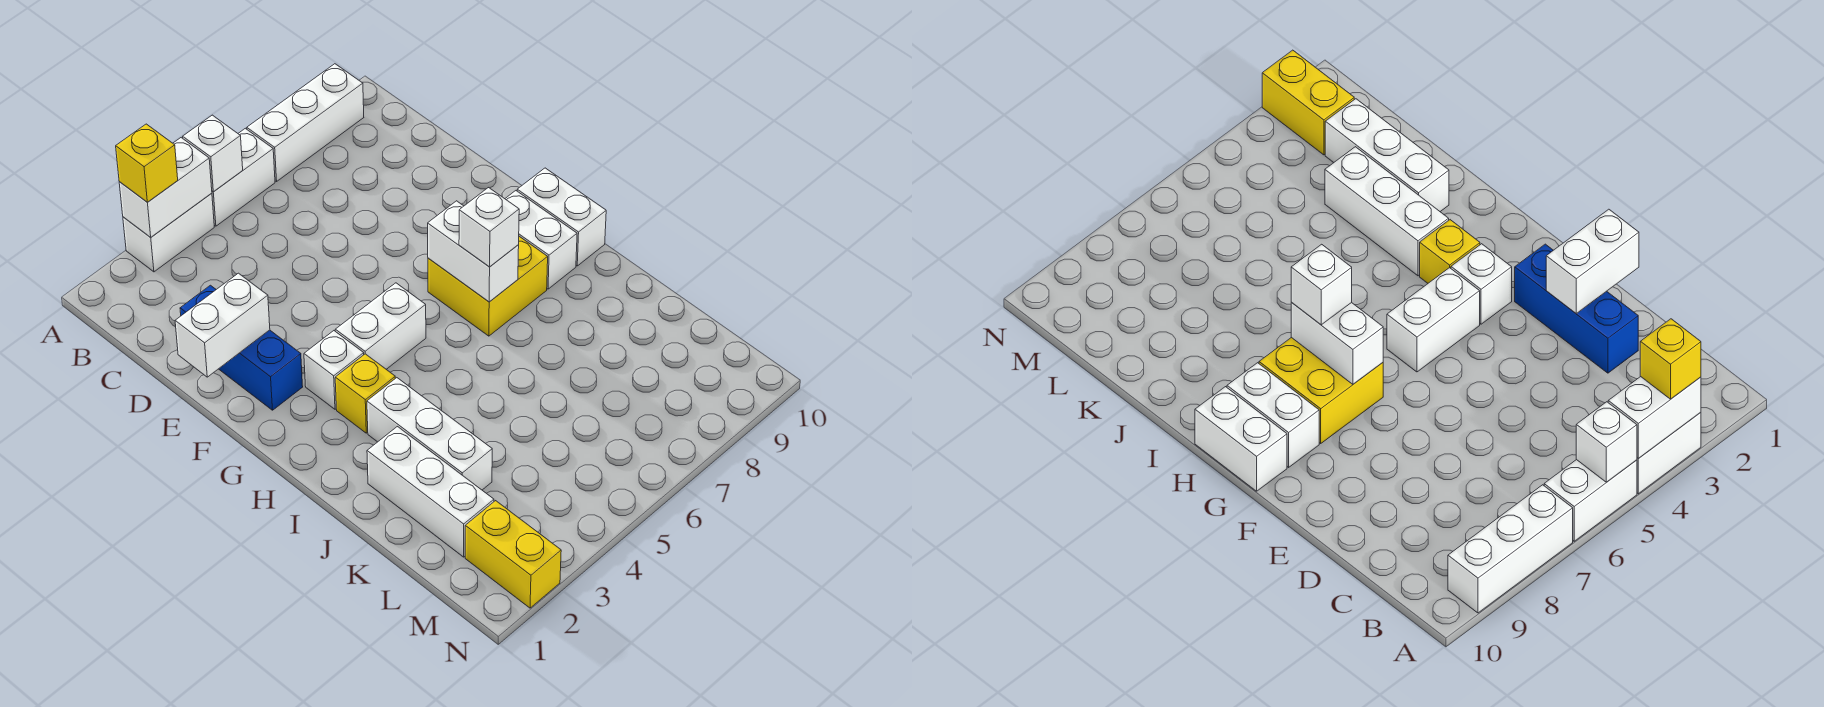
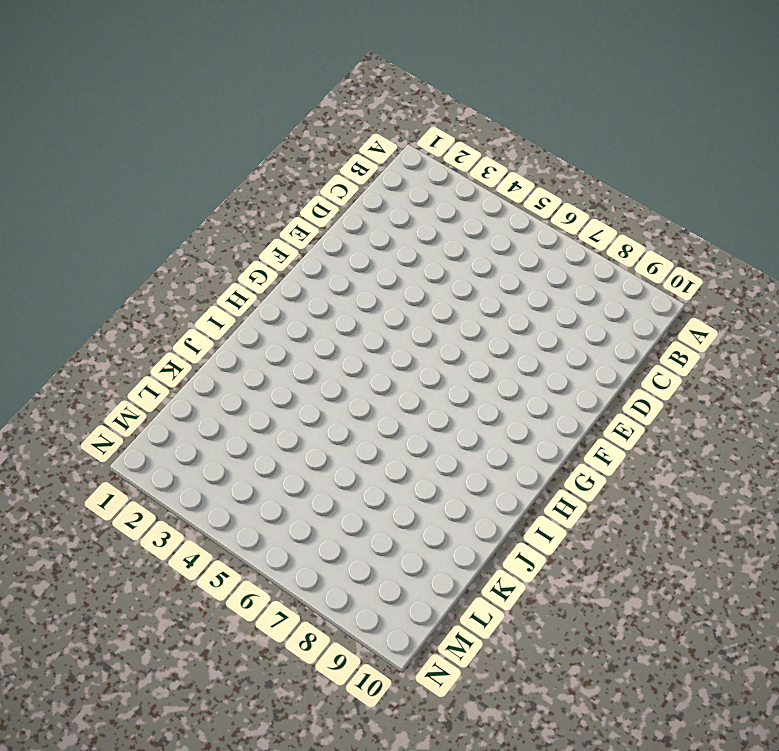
none -> white brick A3:A4 level 1
none -> white brick A5:A6 level 1
none -> white brick A7:A9 level 1

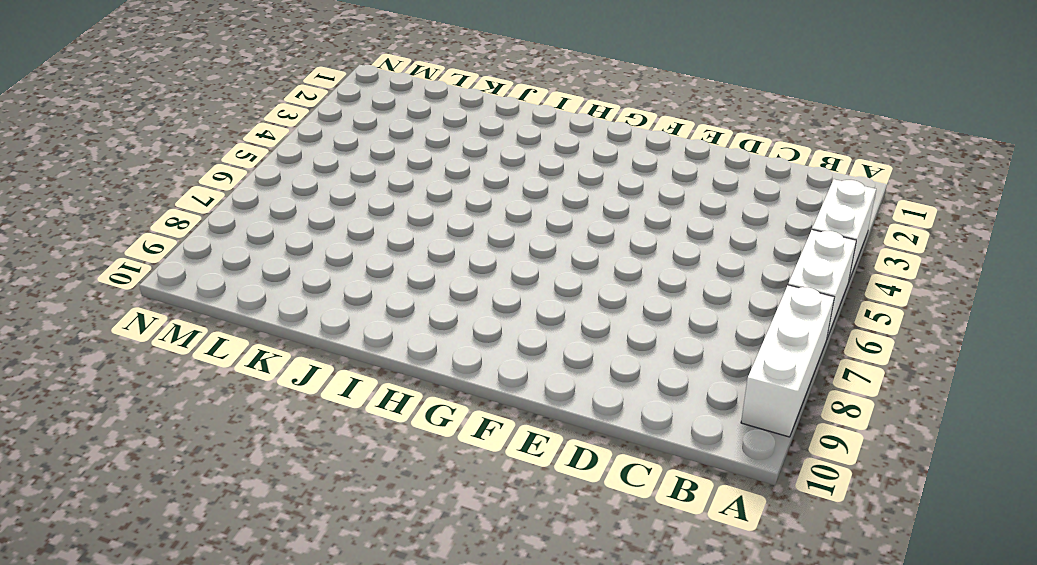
none -> blue brick D2:F2 level 1
none -> white brick G3 level 1
none -> white brick G4:G5 level 1

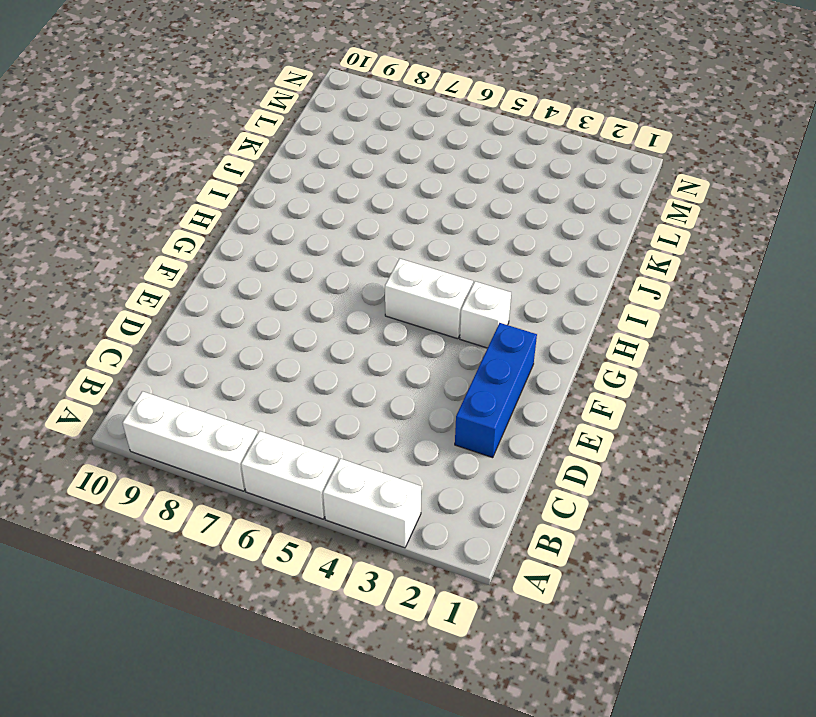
none -> yellow brick G7:H8 level 1
none -> white brick G9:H9 level 1
none -> white brick G10:H10 level 1

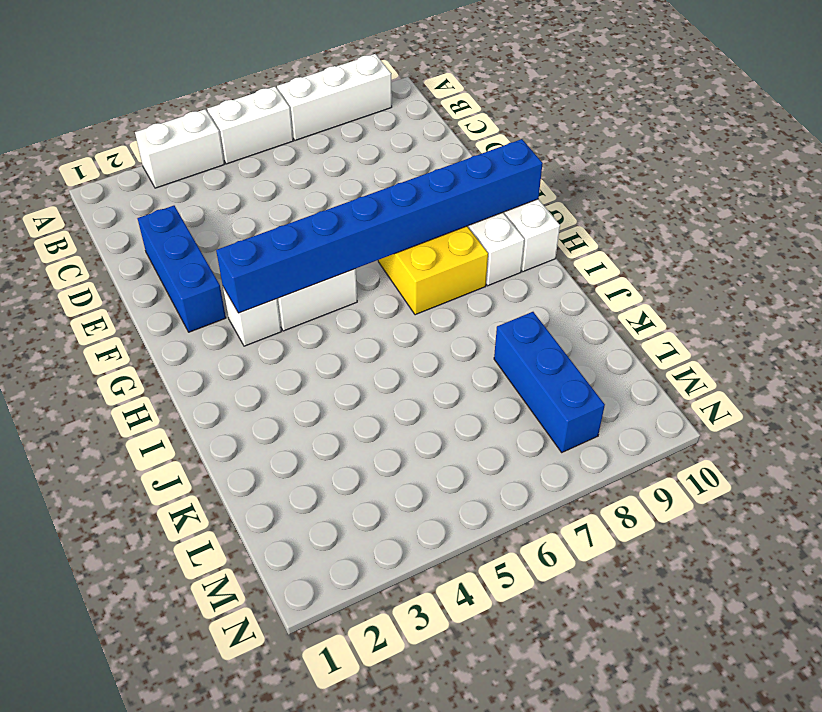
blue brick G3:G10 level 2 -> white brick G7:H7 level 2
blue brick K8:M8 level 1 -> none
none -> yellow brick H3 level 1
none -> white brick I3:K3 level 1
none -> white brick J2:L2 level 1

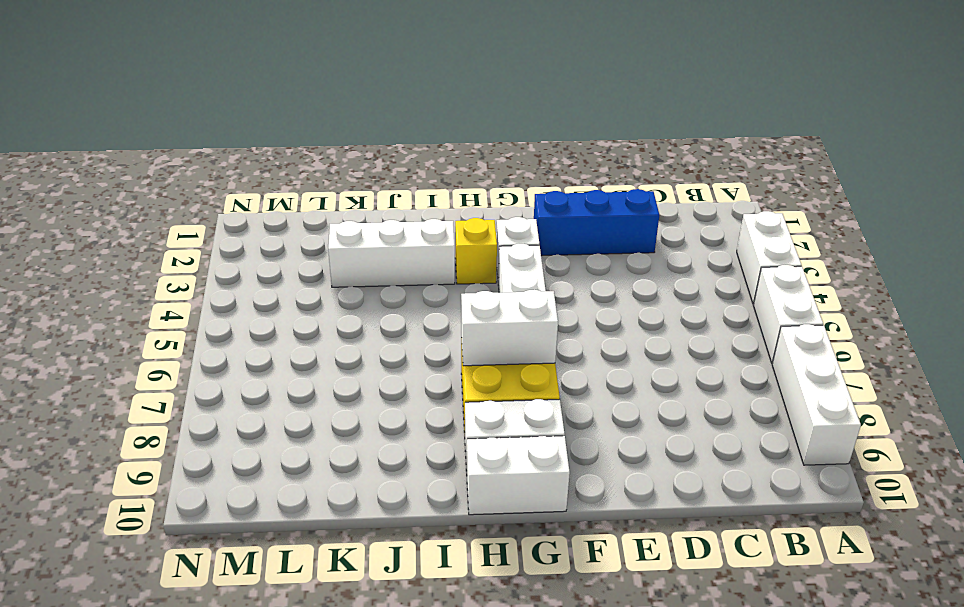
none -> white brick J2:L2 level 1
none -> yellow brick M2:N2 level 1
none -> white brick A3:A4 level 2

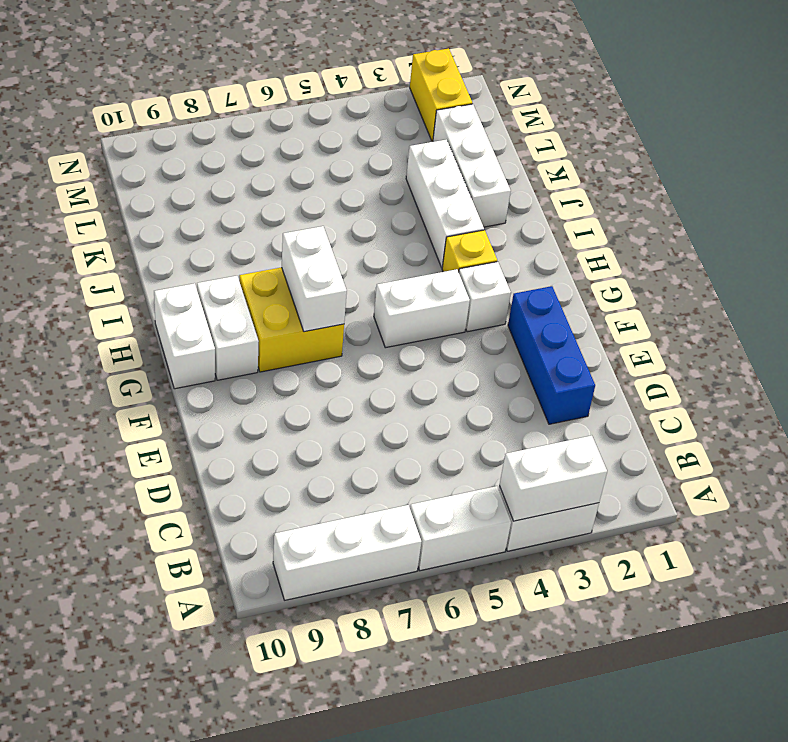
none -> white brick A5 level 2
none -> white brick E1:E2 level 2
none -> yellow brick A3 level 3

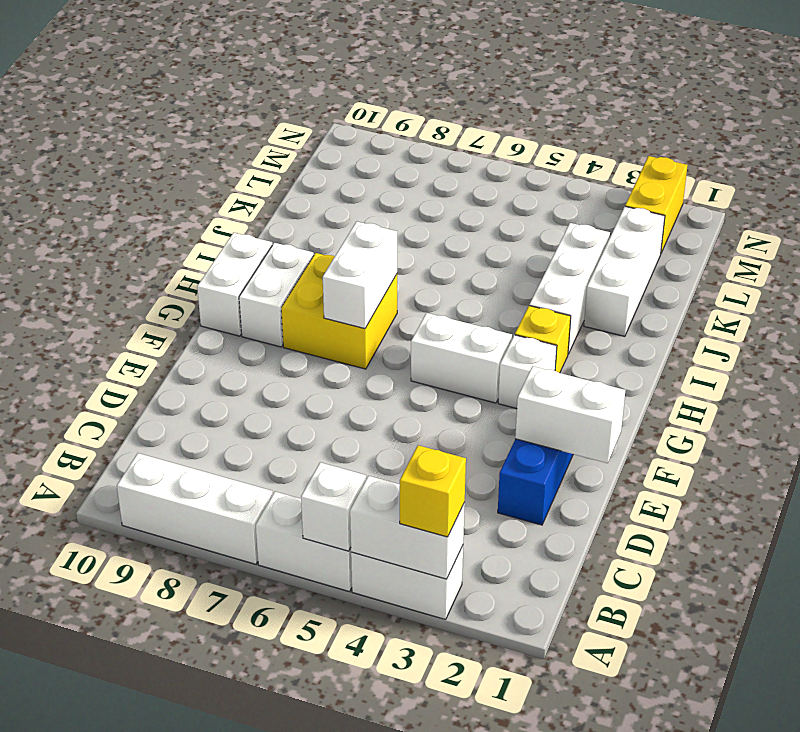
none -> white brick H7 level 3

